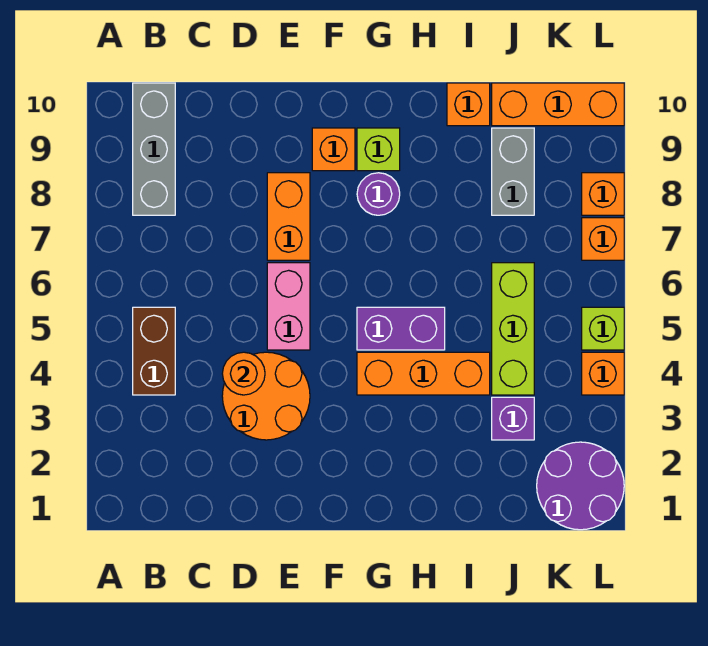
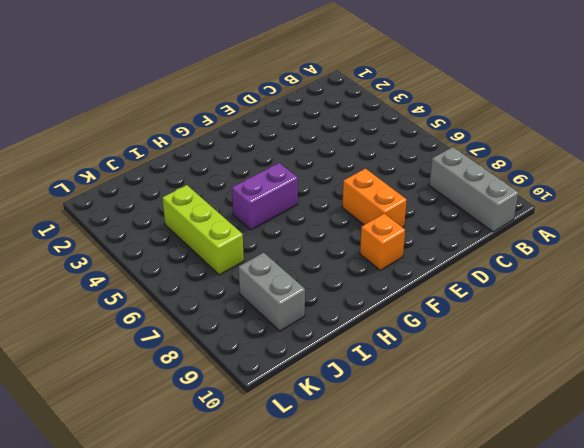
none -> brown brick B4:B5 level 1
none -> orange round brick D3:E4 level 1
none -> pink brick E5:E6 level 1

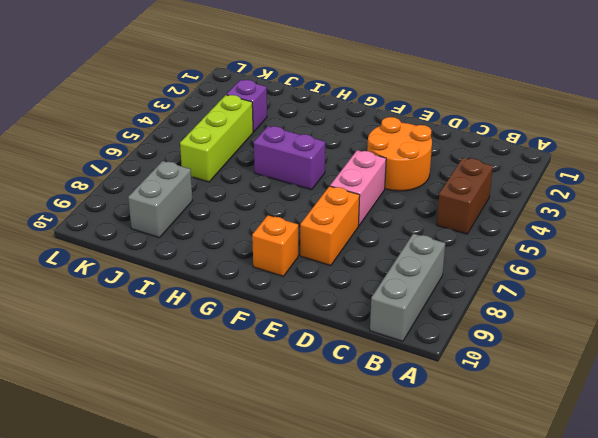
none -> orange brick G4:I4 level 1
none -> purple round brick G8 level 1
none -> lime brick G9 level 1

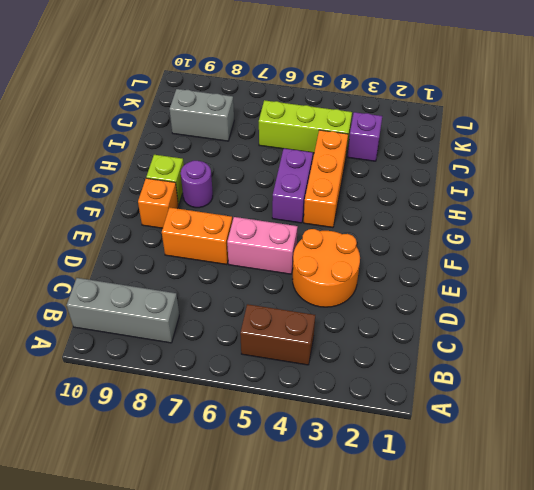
none -> orange brick I10 level 1
none -> orange brick J10:L10 level 1
none -> purple round brick K1:L2 level 1

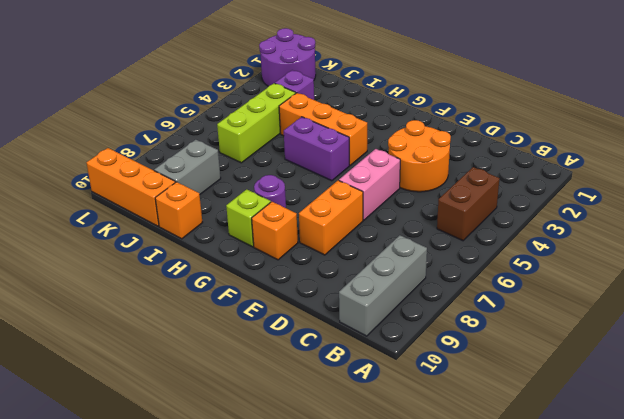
none -> orange brick L4 level 1
none -> lime brick L5 level 1
none -> orange brick L7 level 1

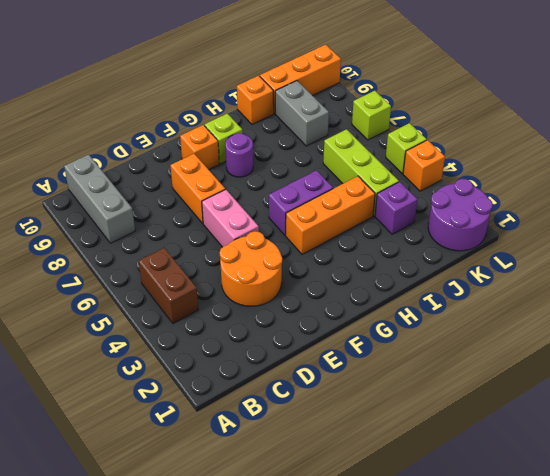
lime brick L7 level 1 -> orange brick L7 level 1
none -> orange brick L8 level 1
none -> orange round brick D4 level 2

